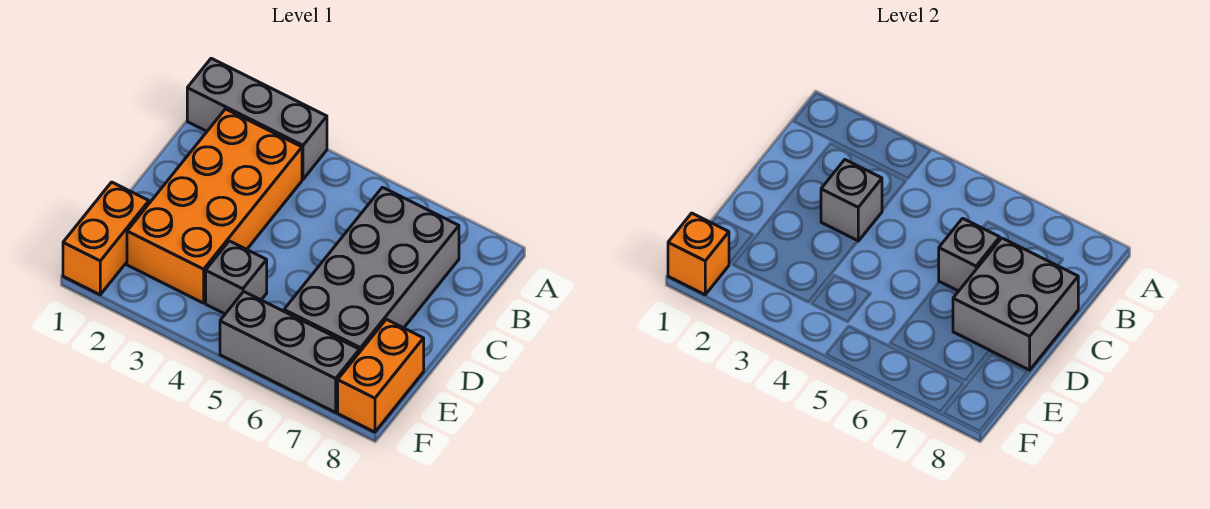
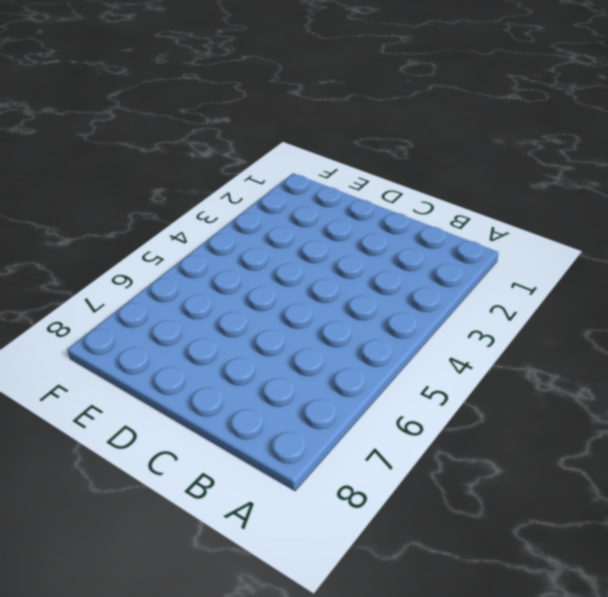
none -> grey brick A1:A3 level 1
none -> orange brick B2:E3 level 1

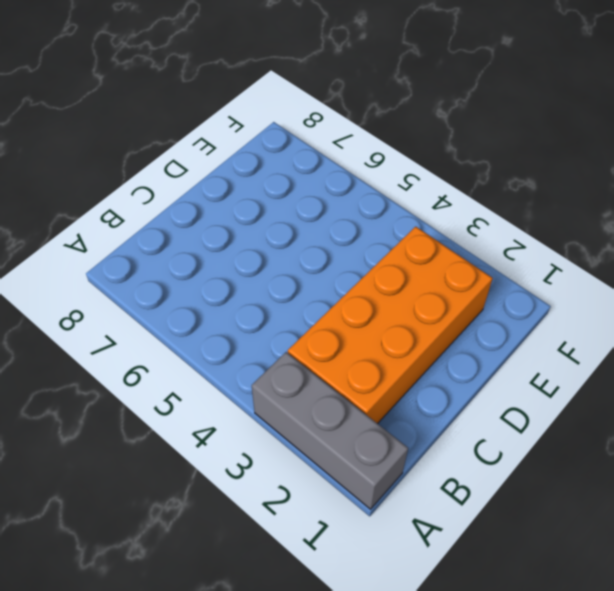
none -> grey brick B6:E7 level 1
none -> orange brick E1:F1 level 1

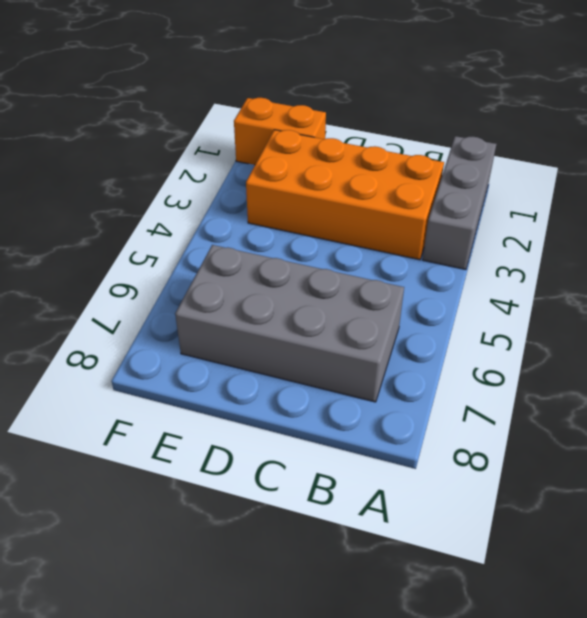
none -> grey brick E4 level 1
none -> orange brick E8:F8 level 1

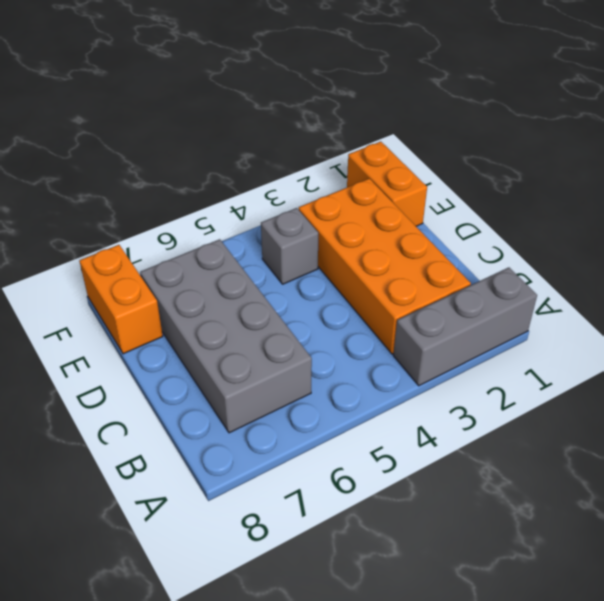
none -> grey brick F5:F7 level 1
none -> grey brick C3 level 2

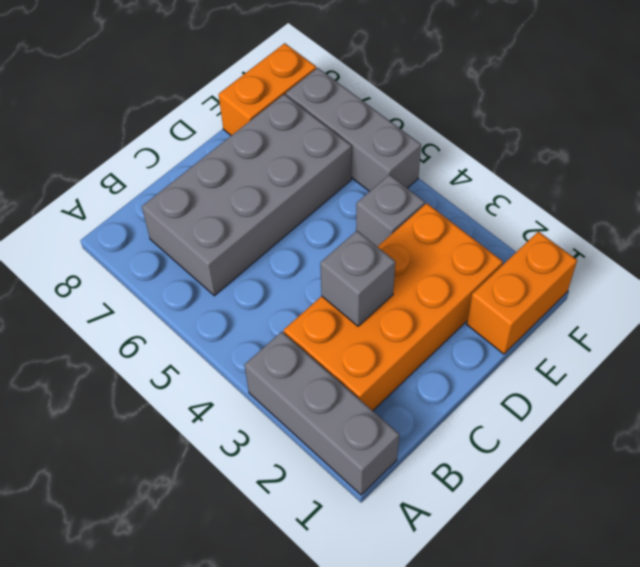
none -> grey brick C6 level 2
none -> grey brick C7:D8 level 2

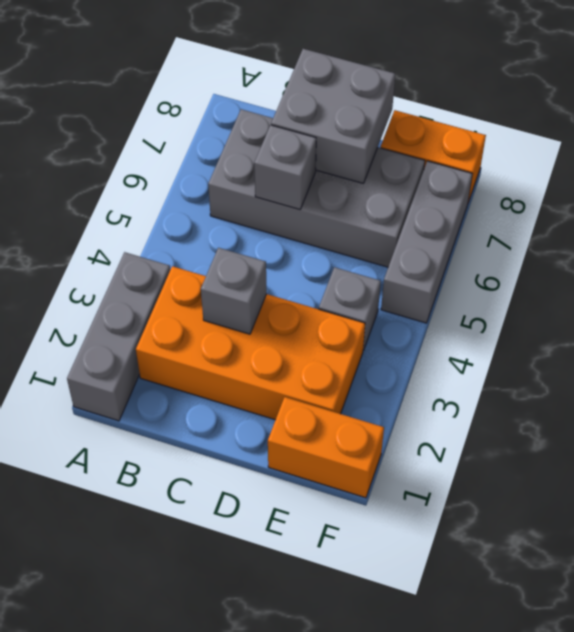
none -> orange brick F1 level 2

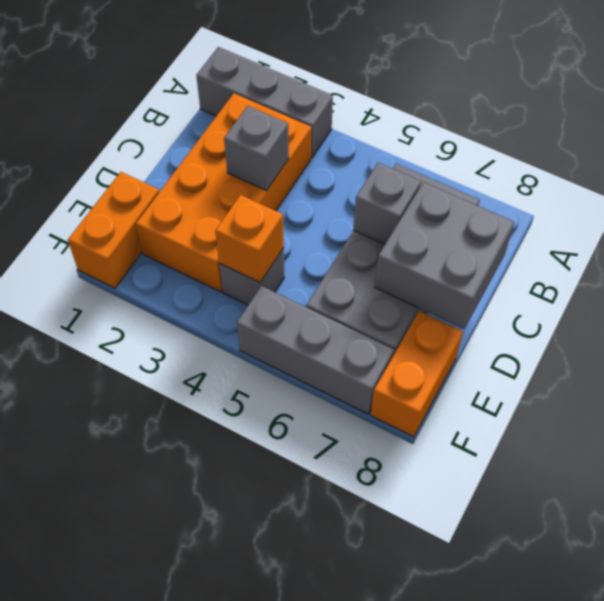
orange brick E4 level 2 -> orange brick F1 level 2

